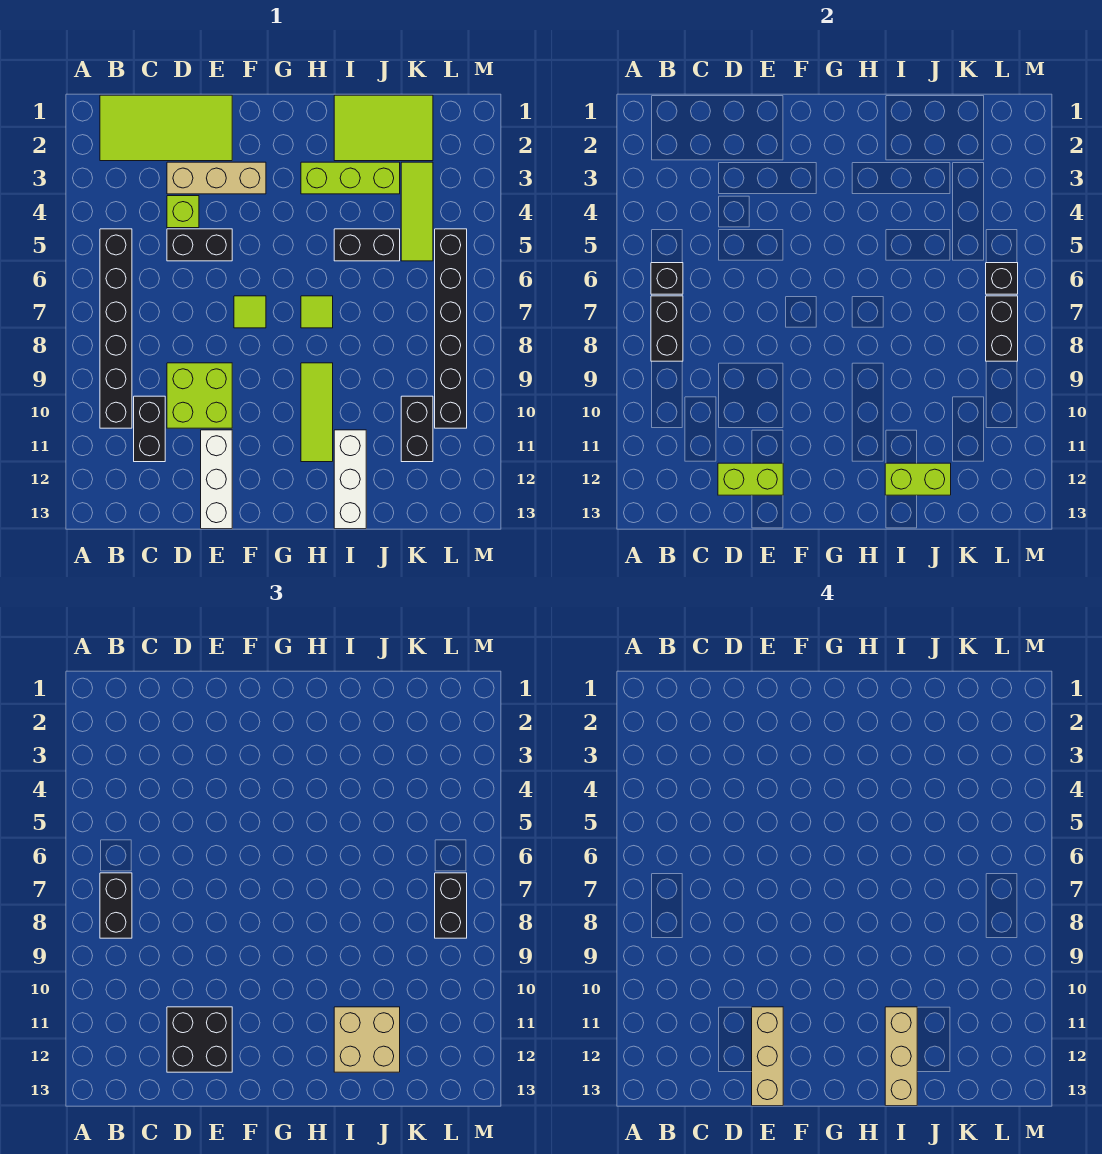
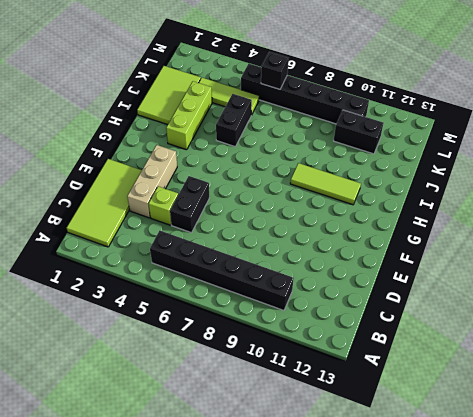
none -> black brick C10:C11 level 1
none -> lime brick D9:E10 level 1
none -> white brick E11:E13 level 1
none -> lime tile F7 level 1

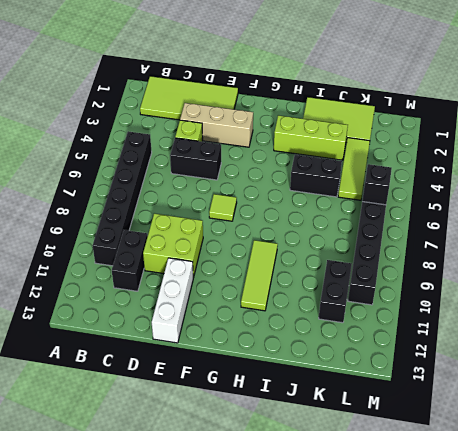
none -> lime tile H7 level 1
none -> white brick I11:I13 level 1
none -> black brick B6 level 2
none -> black brick B7:B8 level 2

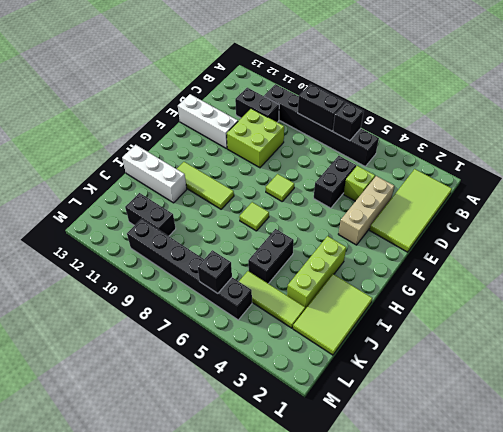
none -> lime brick D12:E12 level 2
none -> lime brick I12:J12 level 2
none -> black brick L7:L8 level 2
none -> black brick B7:B8 level 3

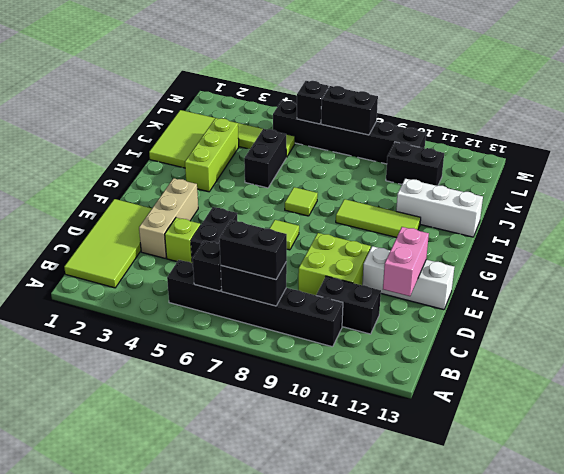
pink brick D12:E12 level 2 -> lime brick D12:E12 level 2
none -> lime brick I12:J12 level 2
none -> black brick D11:E12 level 3
none -> tan brick I11:J12 level 3
none -> black brick L7:L8 level 3

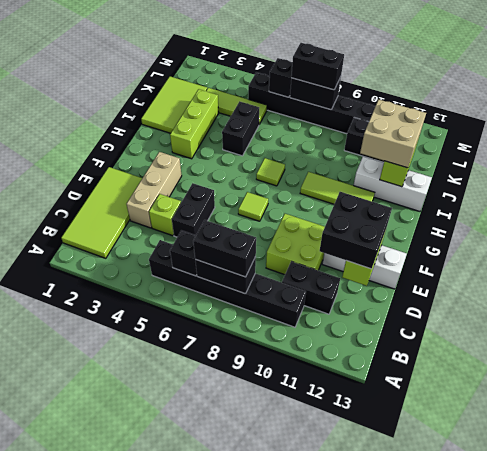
none -> tan brick E11:E13 level 4
none -> tan brick I11:I13 level 4

